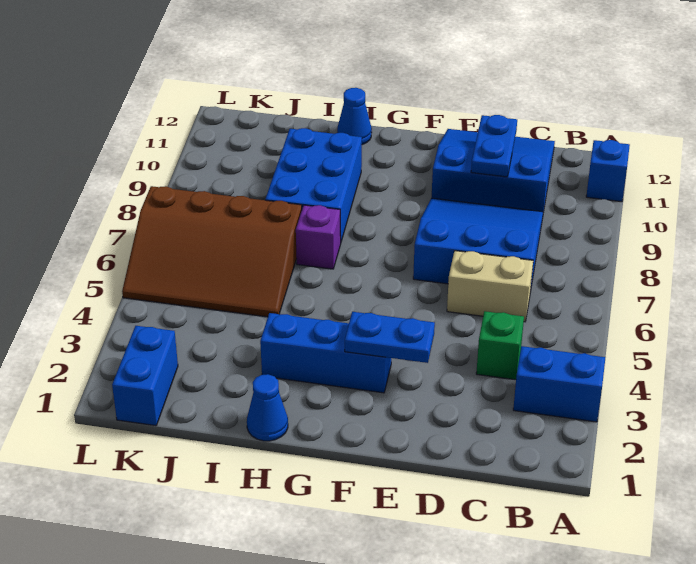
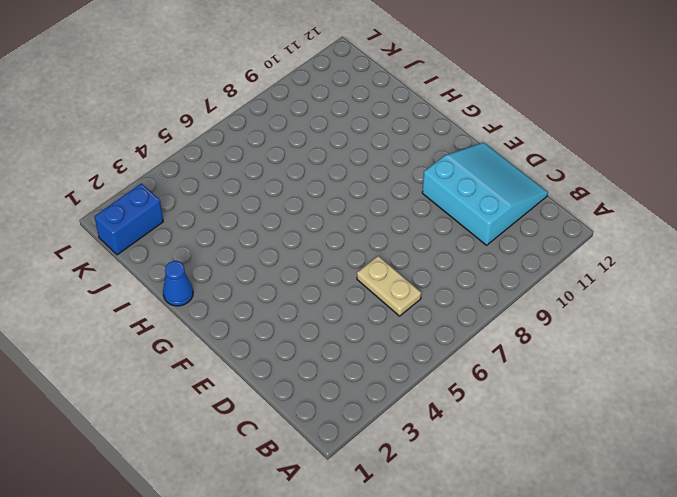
tan plate C6:D6 level 1 -> tan brick C6:D6 level 1
cyan slope C10:E12 level 1 top 10 -> blue slope C10:E12 level 1 top 10
none -> blue brick A3:B3 level 1
none -> blue brick A11 level 1
none -> green brick C4 level 1

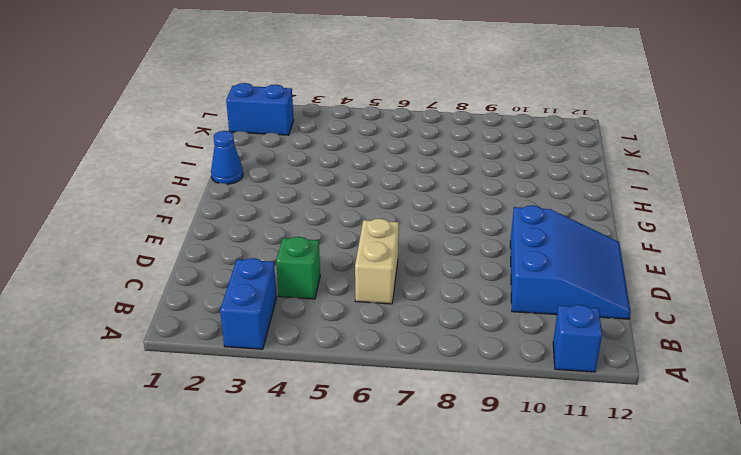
none -> blue slope C7:E9 level 1 top 7
none -> blue brick F3:H3 level 1
none -> purple brick H7 level 1

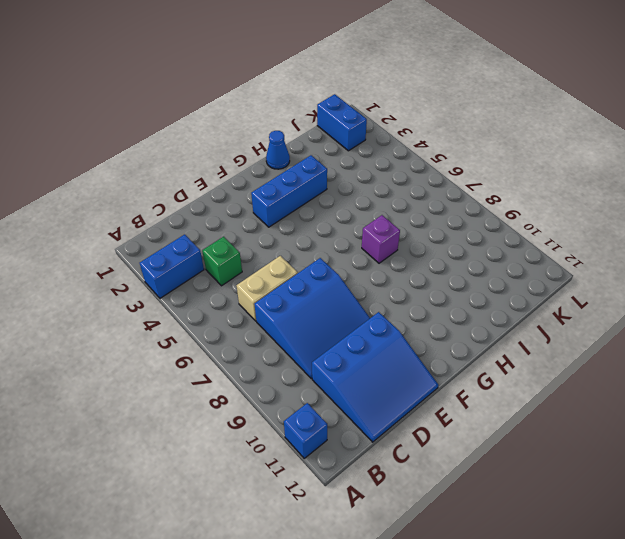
none -> blue brick H8:I10 level 1
none -> blue cone H12 level 1
none -> brown slope I5:L7 level 1 top 7

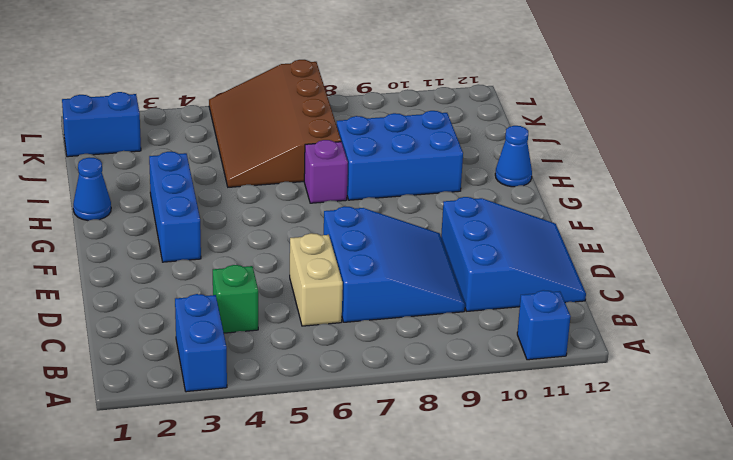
none -> blue plate D10:D11 level 2
none -> blue plate E3:F3 level 2

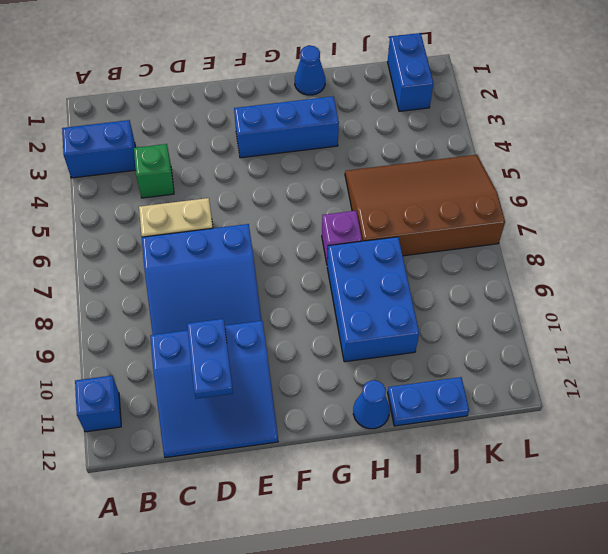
blue plate I12:J12 level 1 -> blue plate E3:F3 level 2

